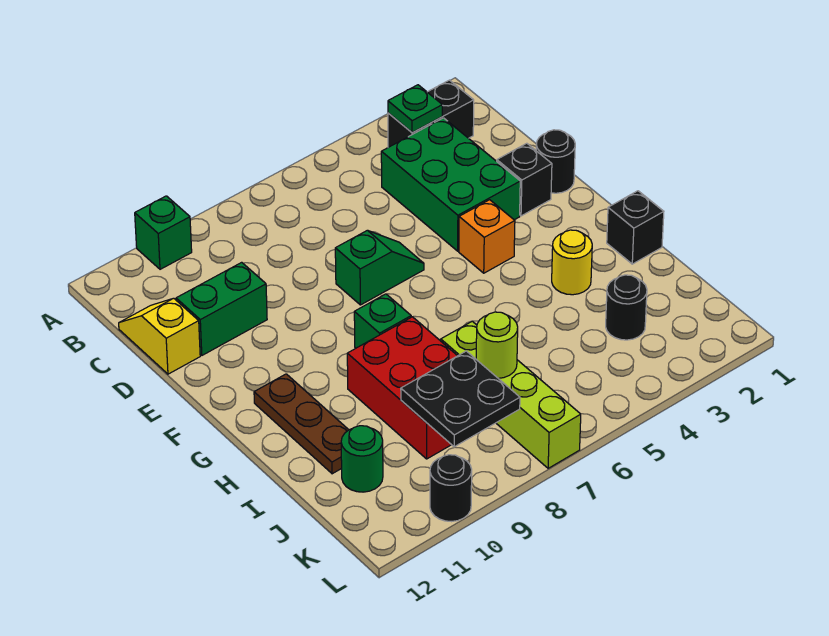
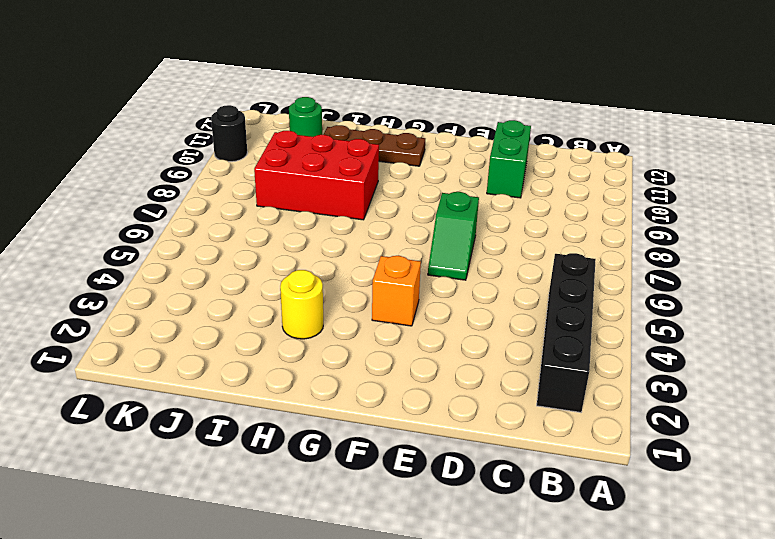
black brick B2:B5 level 1 -> black brick B2:B3 level 1
none -> green brick A10 level 1
none -> green brick C3:E4 level 1
none -> yellow slope C12:D12 level 1 top D

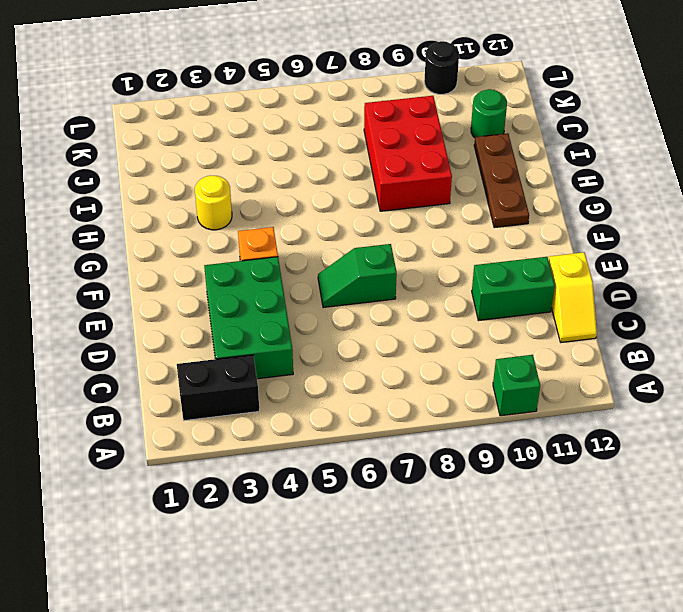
none -> black round brick E1 level 1
none -> black brick E2 level 1
none -> green brick G8 level 1

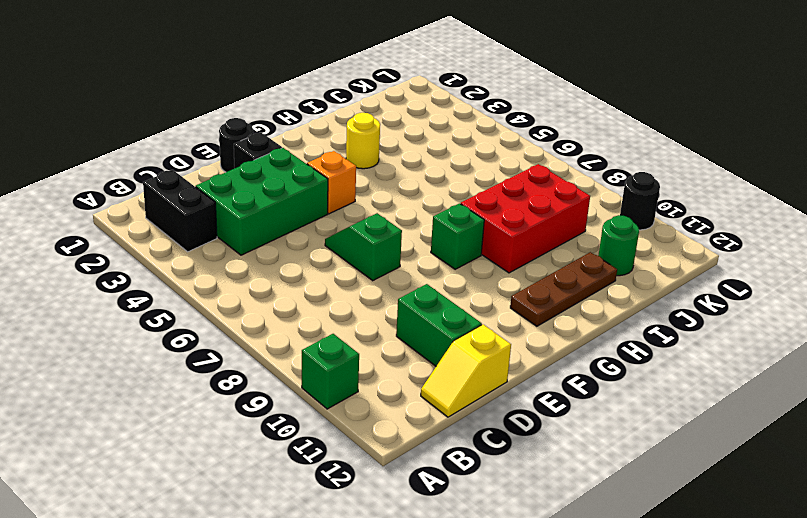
none -> black brick H1 level 1
none -> lime brick I7:L7 level 1
none -> black round brick J3 level 1

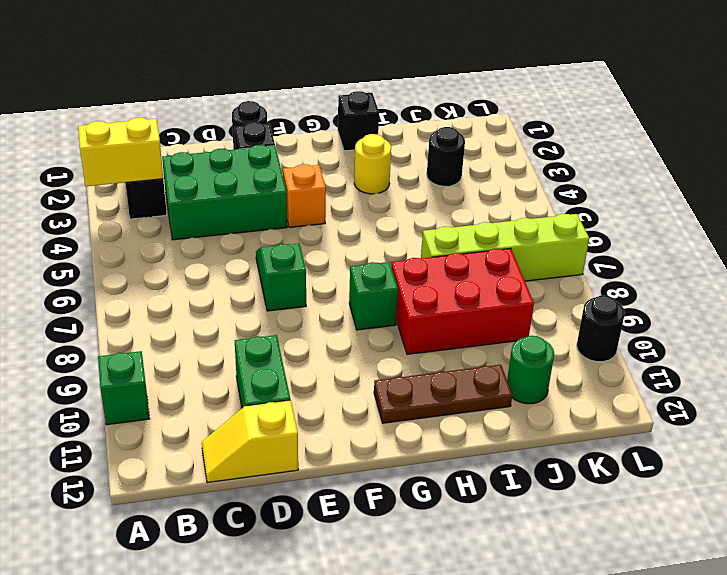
yellow brick A3:B3 level 2 -> green plate B3 level 2
none -> lime round brick J7 level 2
none -> black plate J8:K9 level 2

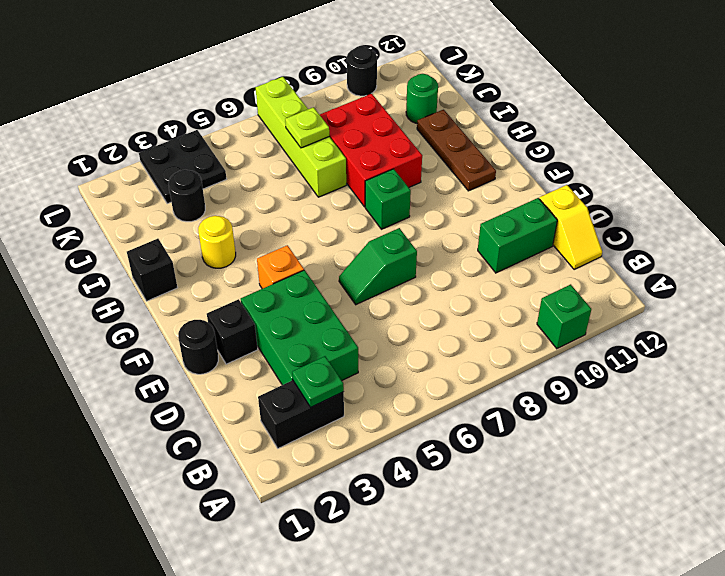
lime plate J7 level 2 -> lime round brick J7 level 2
black plate K3:L4 level 1 -> black plate J8:K9 level 2

